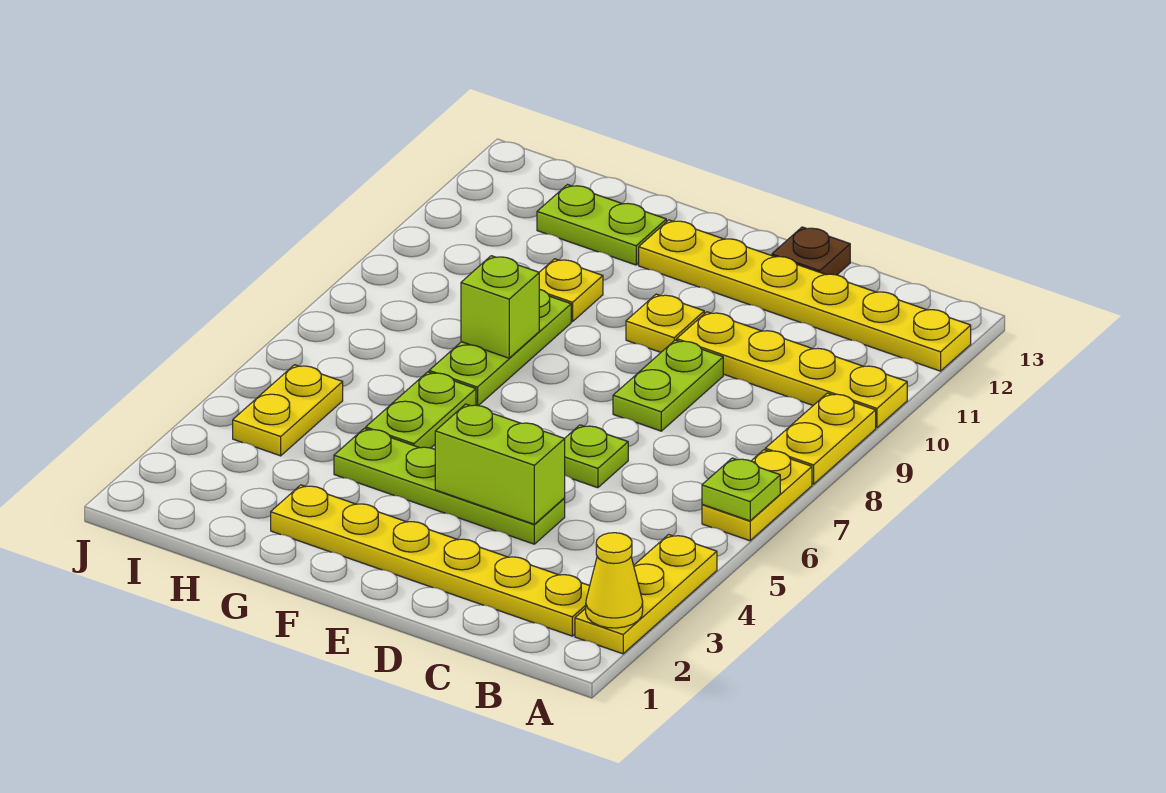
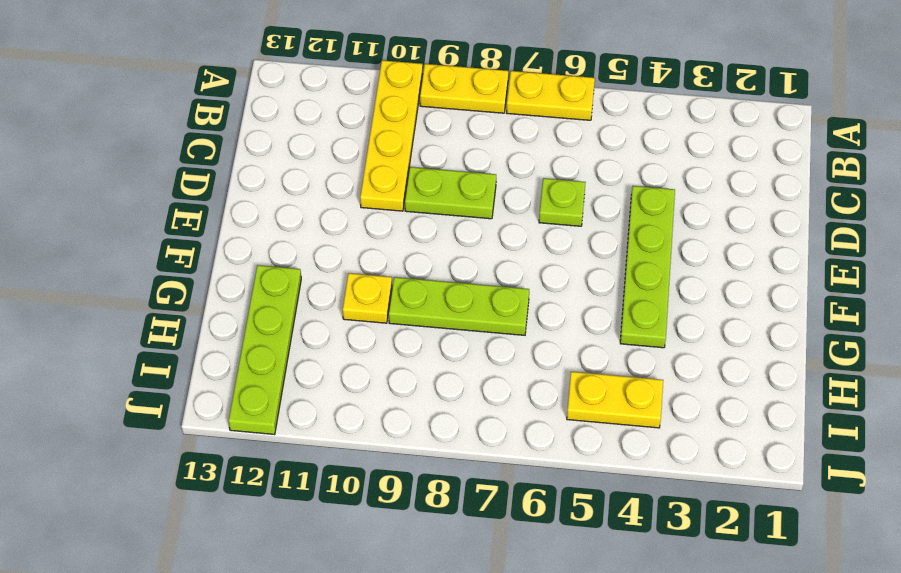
lime plate G12:J12 level 1 -> lime plate G12:H12 level 1
none -> yellow plate A2:A4 level 1
none -> yellow plate A12:F12 level 1
none -> yellow plate B2:G2 level 1

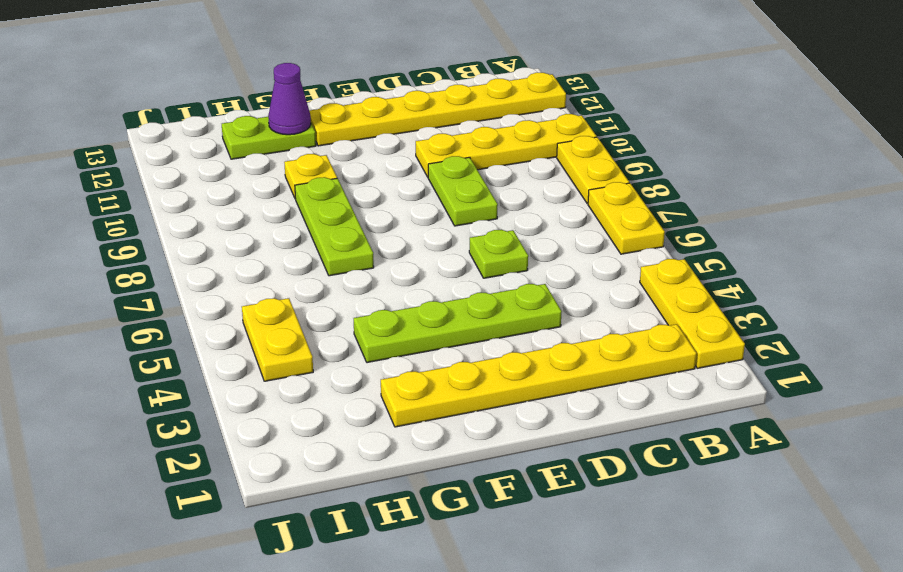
purple cone G12 level 2 -> none
none -> brown plate D13 level 1
none -> yellow plate E10 level 1
none -> lime plate G5:G6 level 1

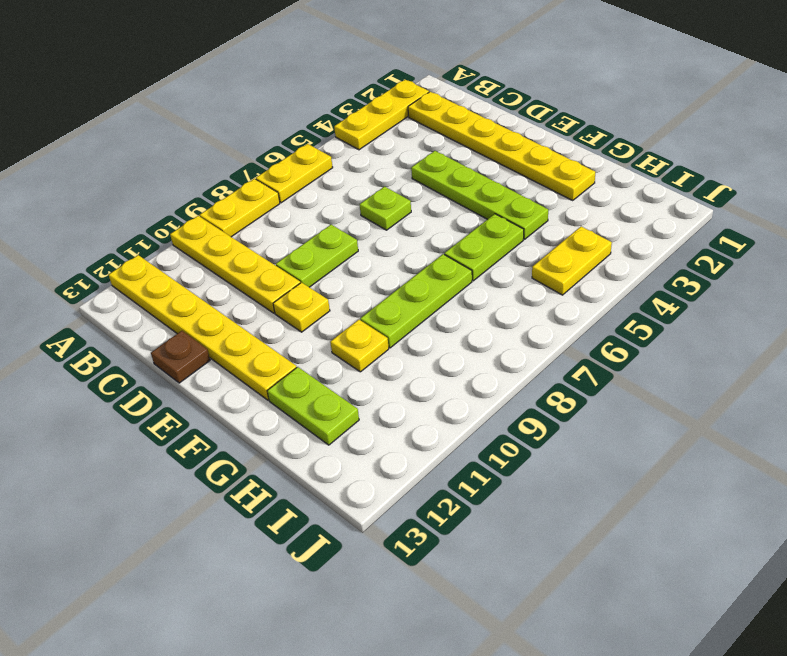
none -> yellow cone A2 level 2
none -> lime plate A6 level 2
none -> lime brick D4:E4 level 2

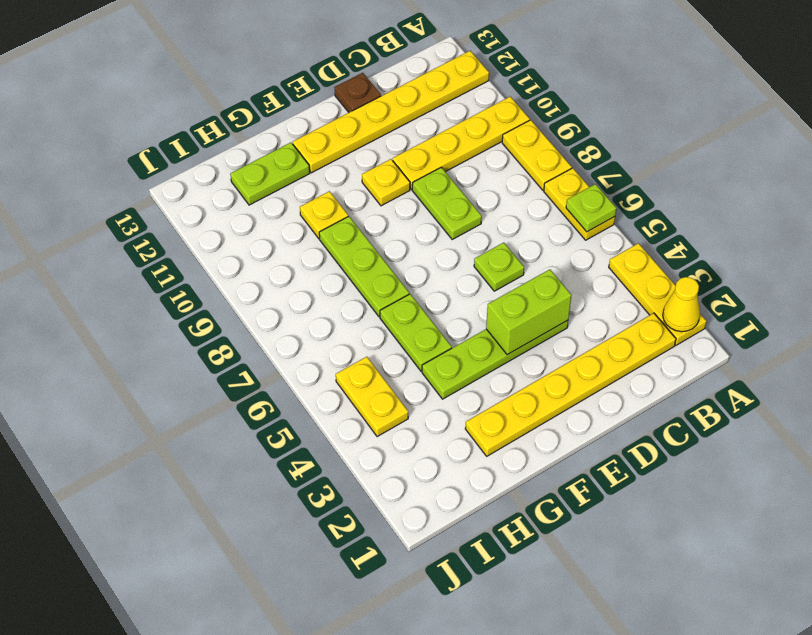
none -> lime brick G8 level 2

